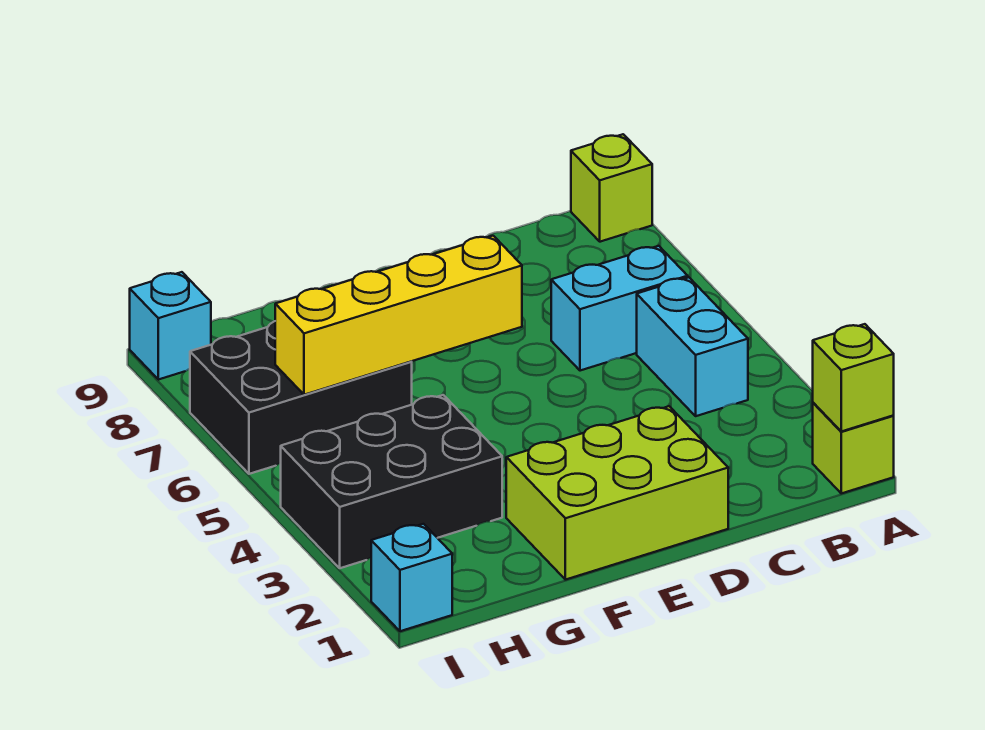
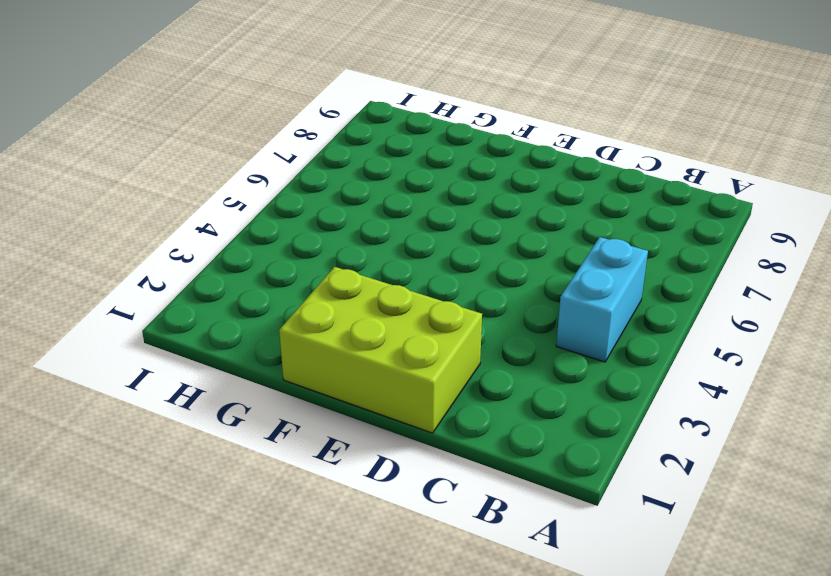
none -> lime brick A1 level 1
none -> lime brick A9 level 1

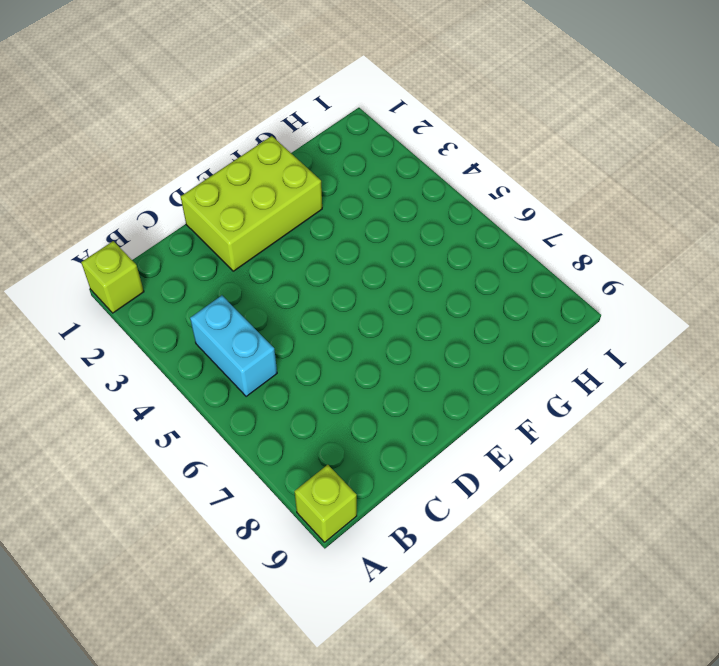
none -> cyan brick B6:C6 level 1
none -> black brick G3:I4 level 1

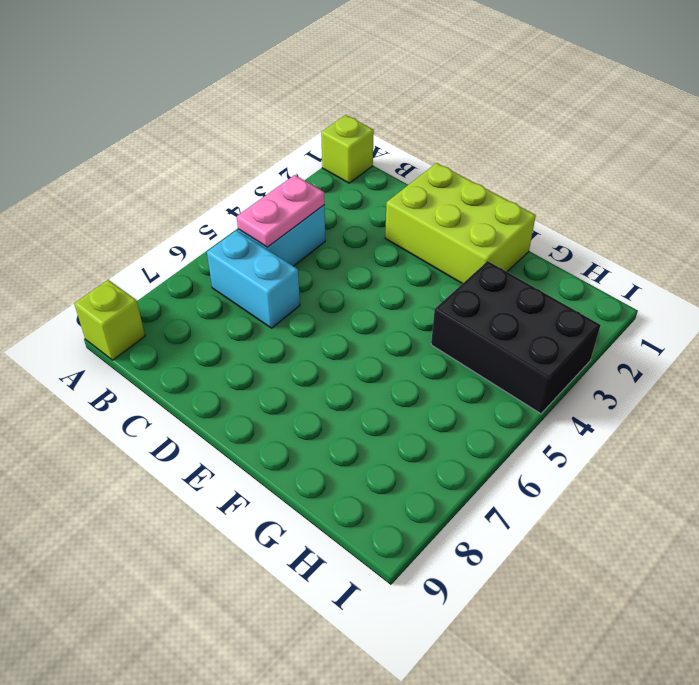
pink plate B4:B5 level 2 -> none
none -> black brick G6:I7 level 1
none -> cyan brick I1 level 1

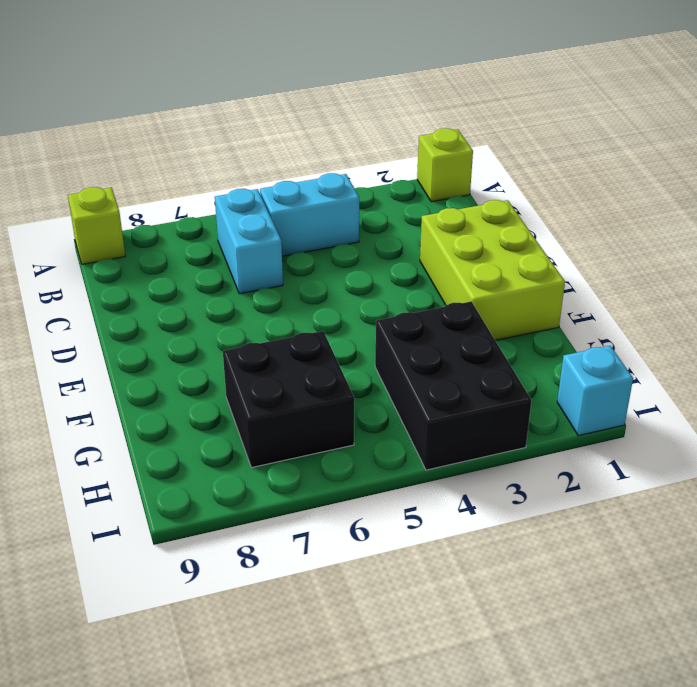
black brick G6:H7 level 1 -> black brick G6:I7 level 1
none -> cyan brick I9 level 1
none -> lime brick A1 level 2

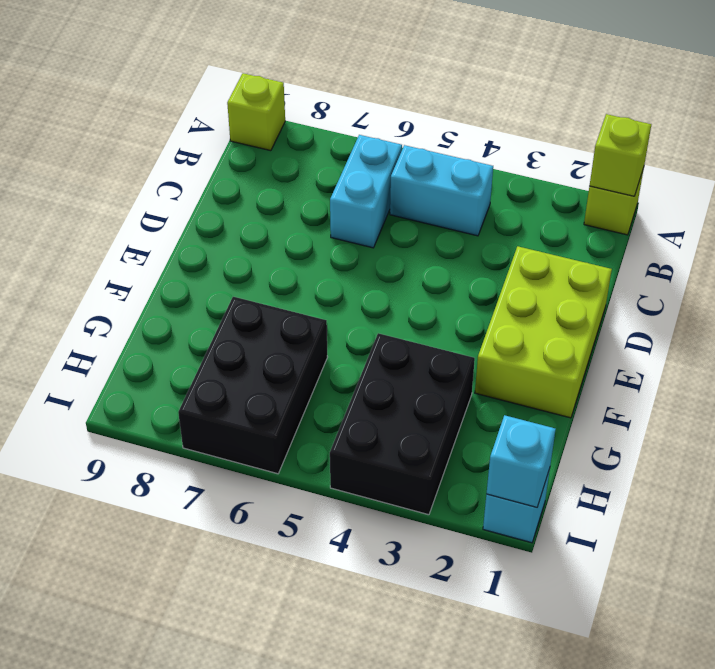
cyan brick I1 level 2 -> cyan brick I9 level 1
none -> yellow brick E6:H6 level 2

